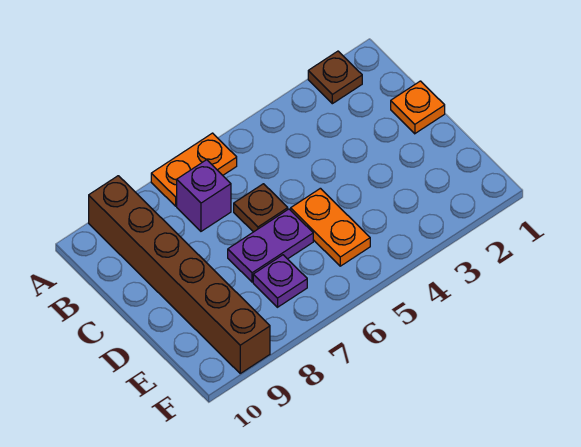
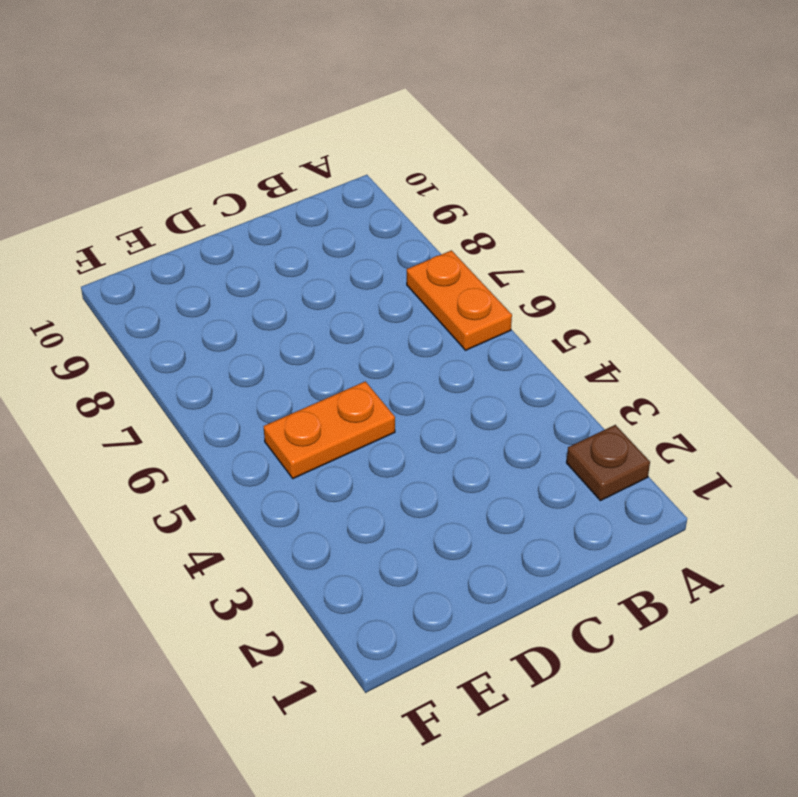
none -> brown brick A9:F9 level 1
none -> purple brick B7 level 1

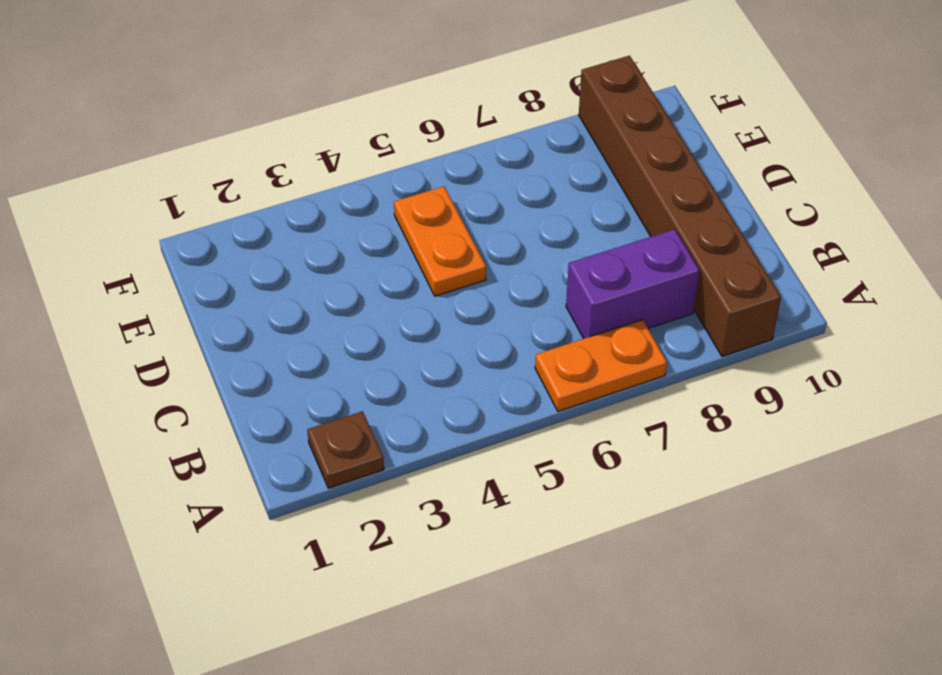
purple brick B7:B8 level 1 -> purple brick B7 level 1
none -> orange plate C1 level 1
none -> brown plate C6 level 1

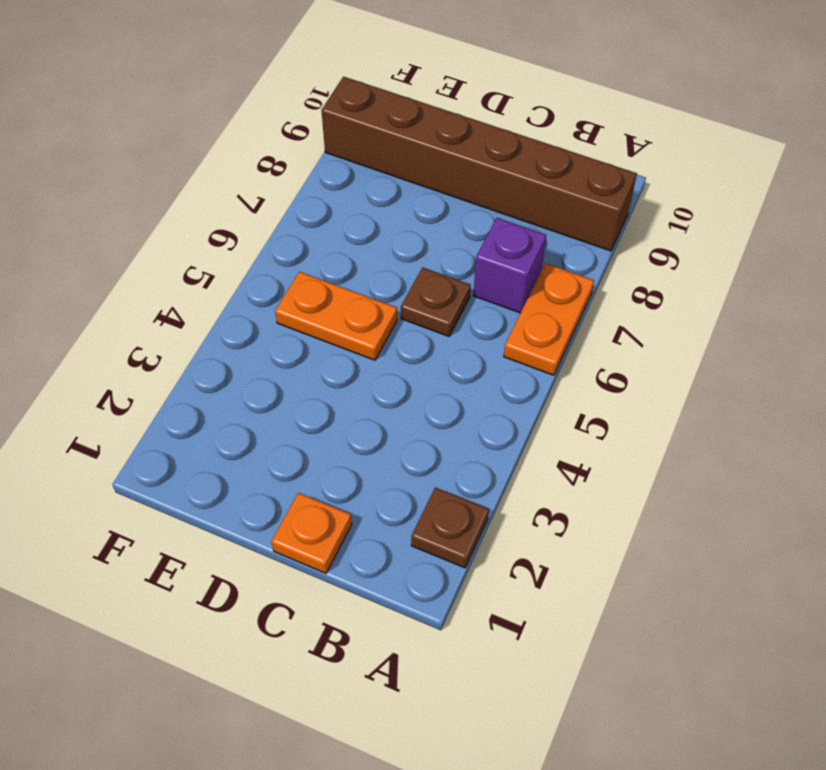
none -> purple plate D6:D7 level 1
none -> purple plate E7 level 1

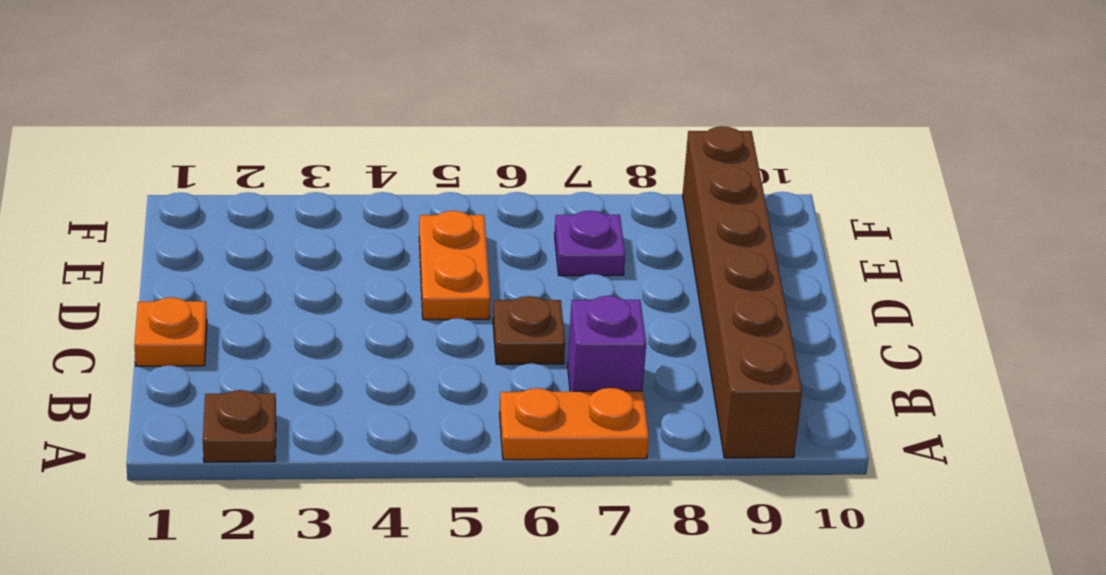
none -> purple plate D6:D7 level 1

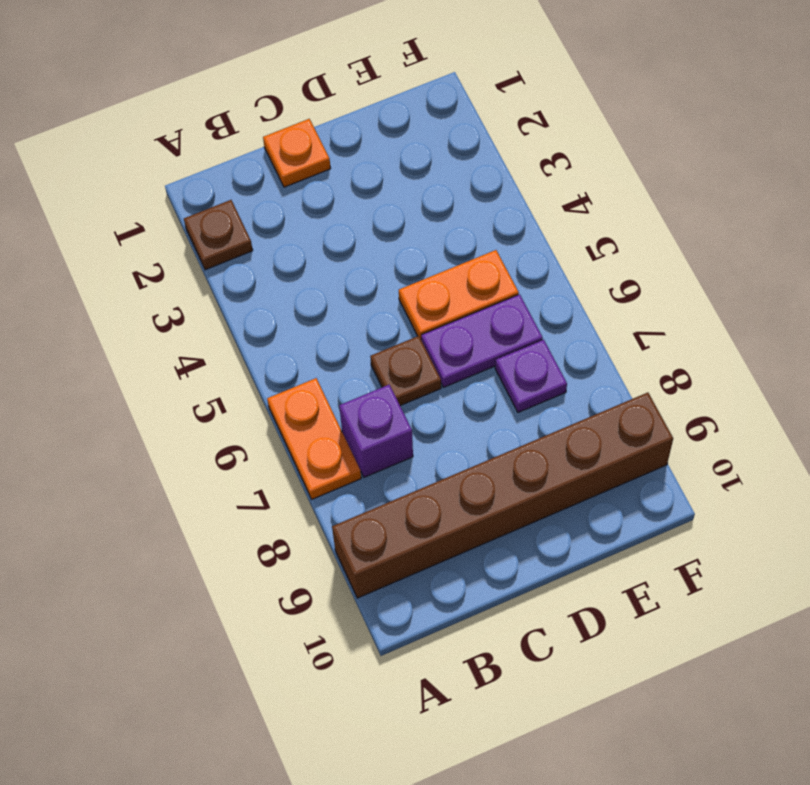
purple plate D6:E6 level 1 -> purple plate D6:D7 level 1

